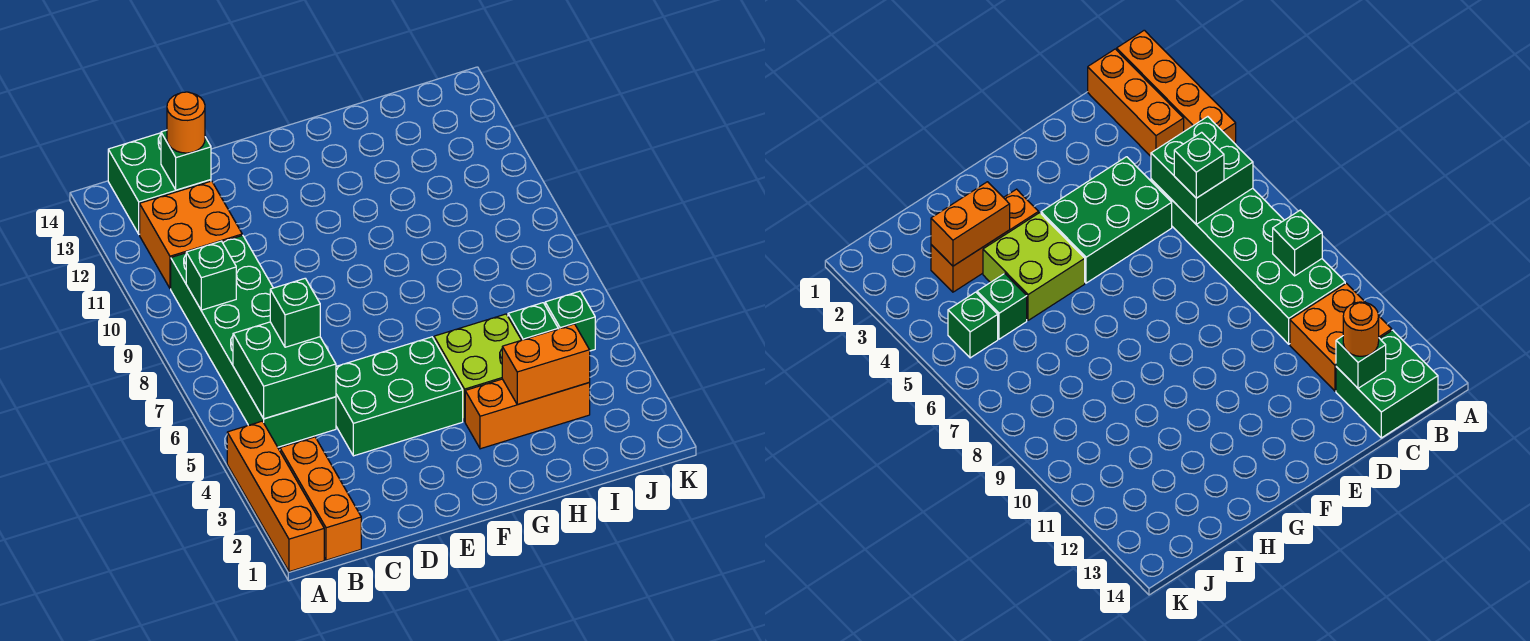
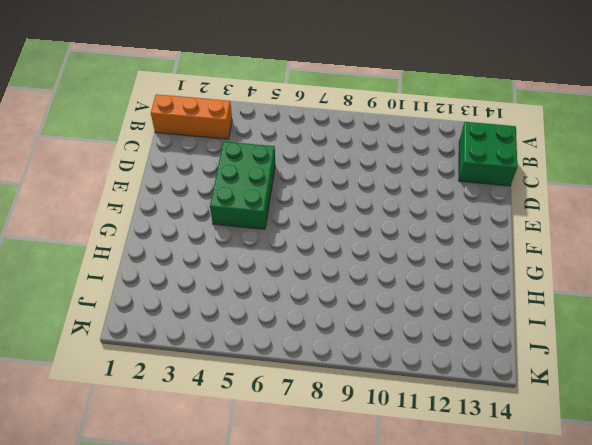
none -> orange brick A1:A4 level 1
none -> green brick B5:C10 level 1
none -> orange brick B11:C12 level 1

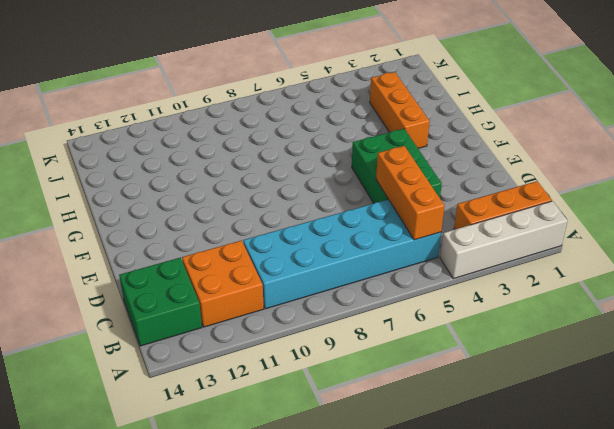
white brick A1:A4 level 1 -> orange brick A1:A4 level 1
cyan brick B5:C10 level 1 -> green brick B5:C10 level 1
orange brick B5:D5 level 2 -> green brick B5:C6 level 2
none -> lime brick G4:H5 level 1
none -> green brick I5 level 1
none -> green brick J5 level 1

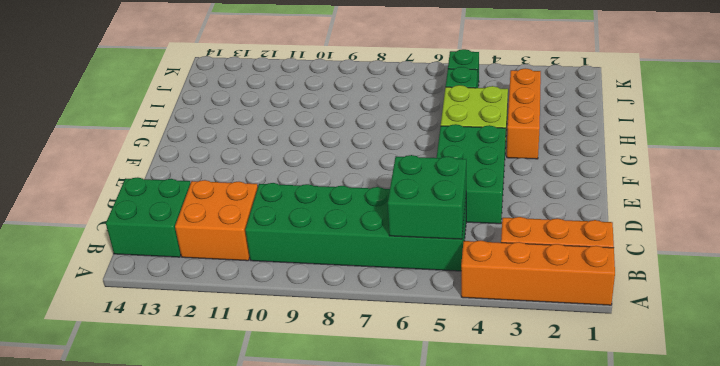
none -> green brick B9 level 2
none -> green brick C13 level 2
none -> orange brick H3:I3 level 2

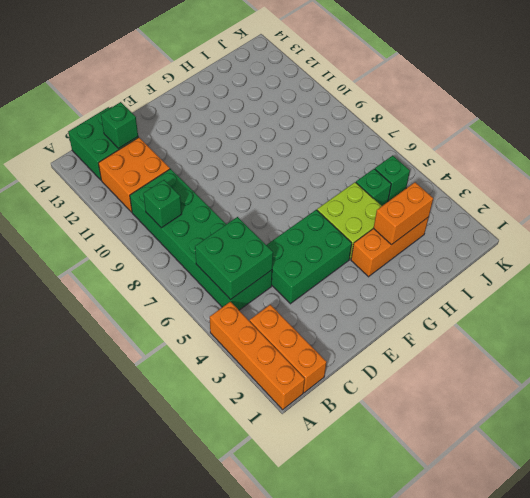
none -> green brick C6 level 3
none -> orange round brick C13 level 3

